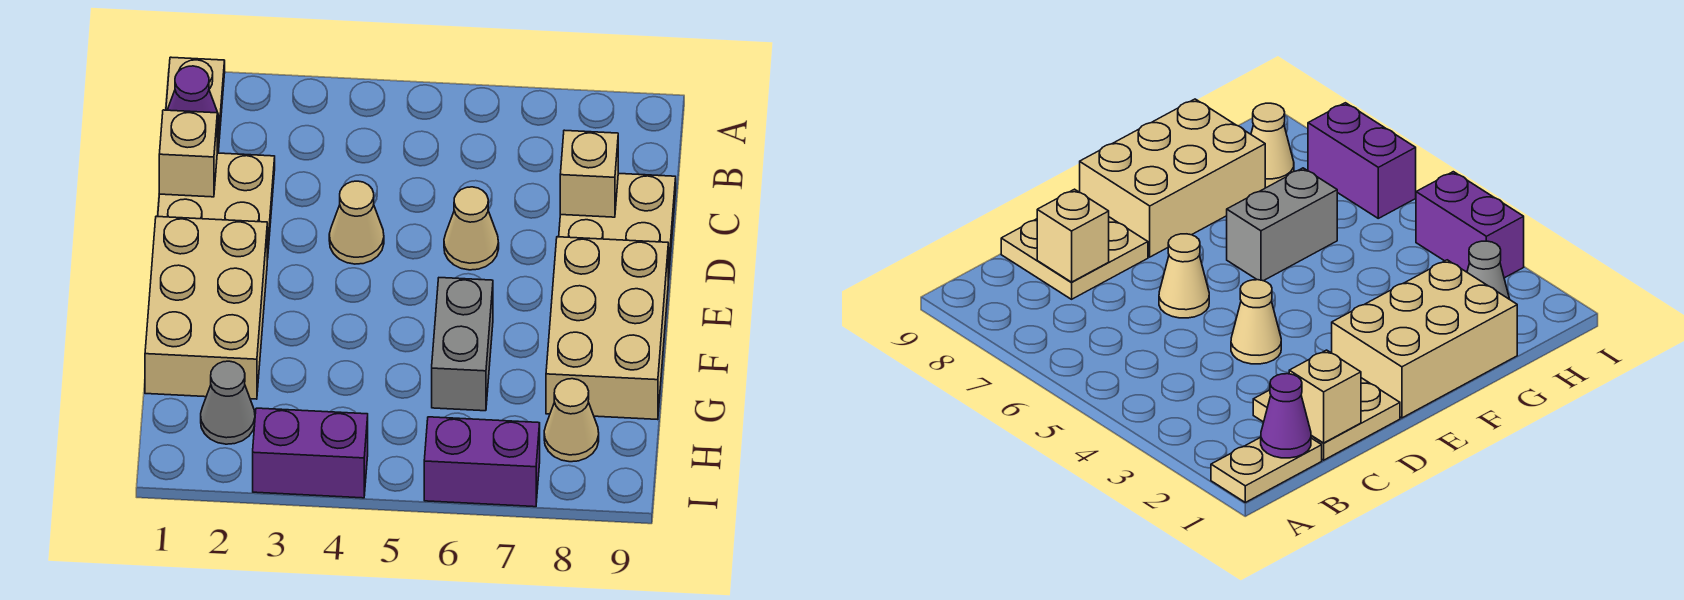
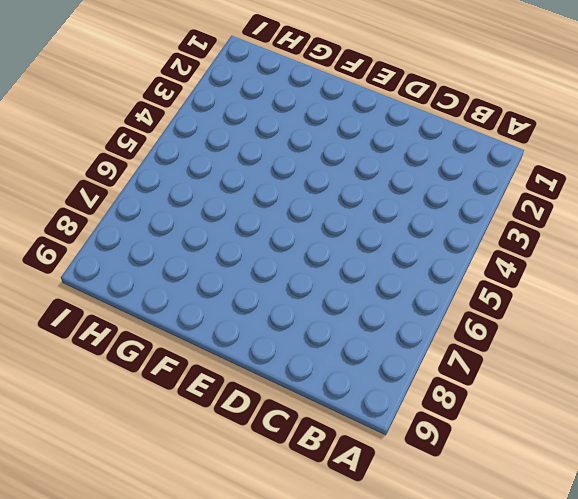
none -> tan plate A1:B1 level 1
none -> tan plate C1:D2 level 1
none -> tan plate C8:D9 level 1

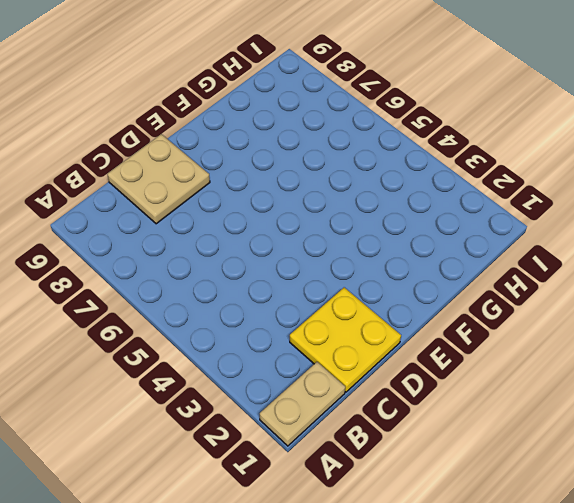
yellow plate C1:D2 level 1 -> tan plate C1:D2 level 1
none -> tan cone D4 level 1
none -> tan cone D6 level 1
none -> tan brick E1:G2 level 1

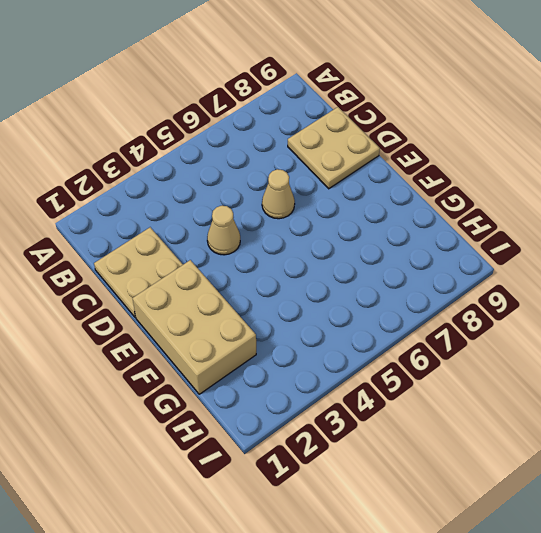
none -> tan plate A1:B1 level 1
none -> tan brick E8:G9 level 1
none -> grey brick F6:G6 level 1

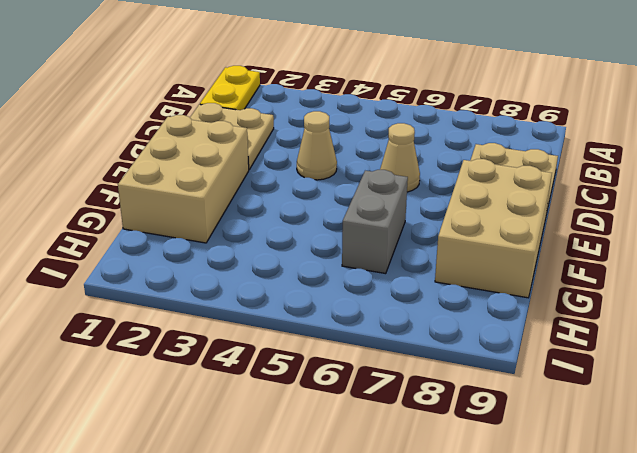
yellow plate A1:B1 level 1 -> tan plate A1:B1 level 1
none -> grey cone H2 level 1
none -> tan cone H8 level 1
none -> purple brick I3:I4 level 1

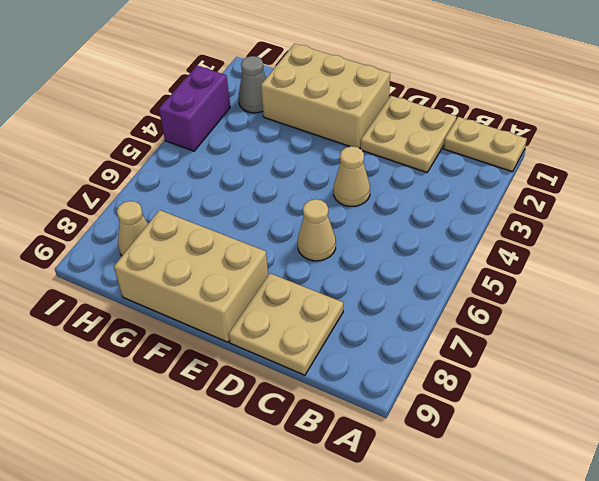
none -> grey brick F6:G6 level 1
none -> purple brick I6:I7 level 1
none -> purple cone B1 level 2

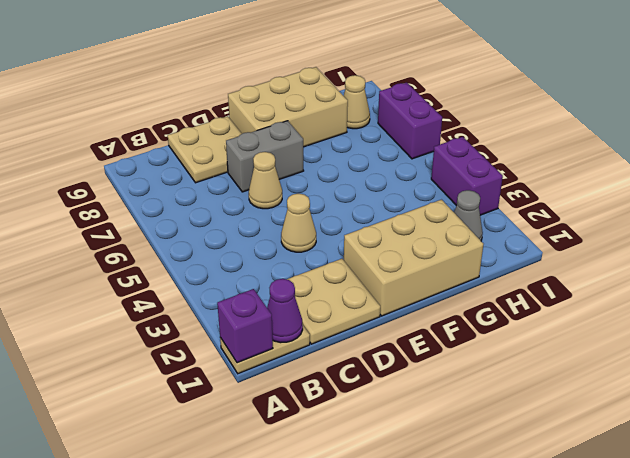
purple brick A1 level 2 -> none
grey brick D7:E7 level 1 -> grey brick F6:G6 level 1
none -> tan brick C1 level 2
none -> tan brick C8 level 2

